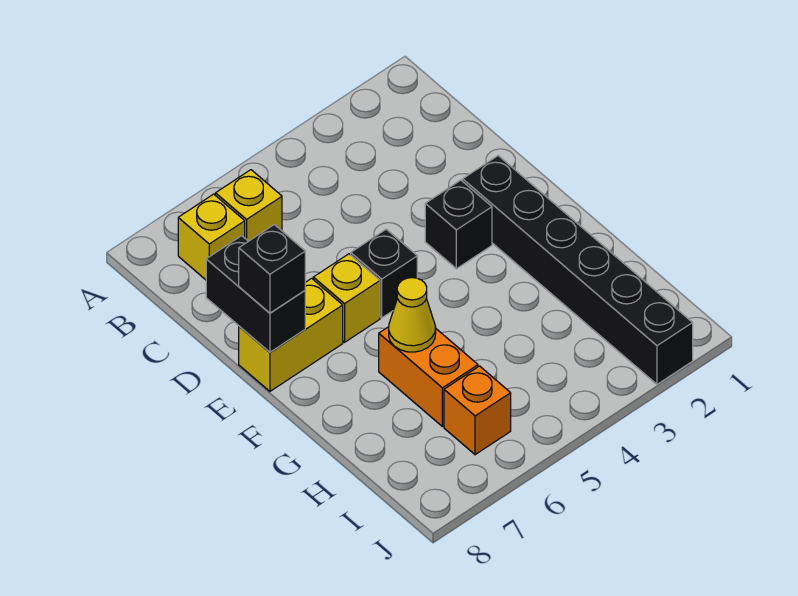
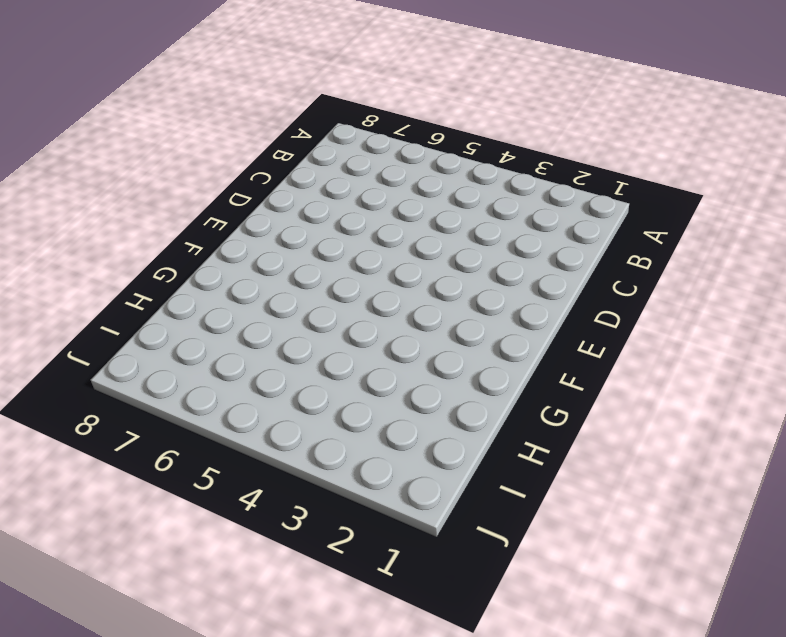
none -> yellow brick B6 level 1
none -> yellow brick B7 level 1
none -> black brick E2:J2 level 1

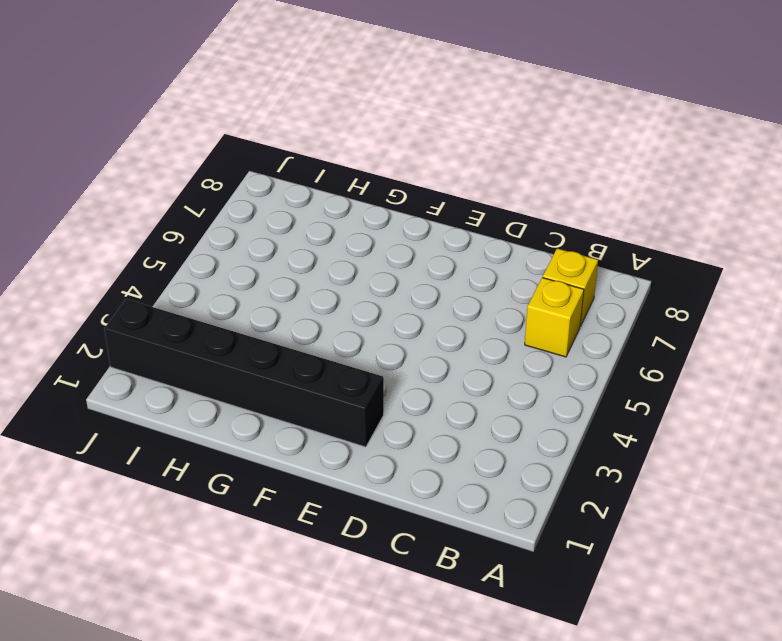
none -> black brick E3 level 1
none -> black brick E5 level 1
none -> yellow brick E6 level 1

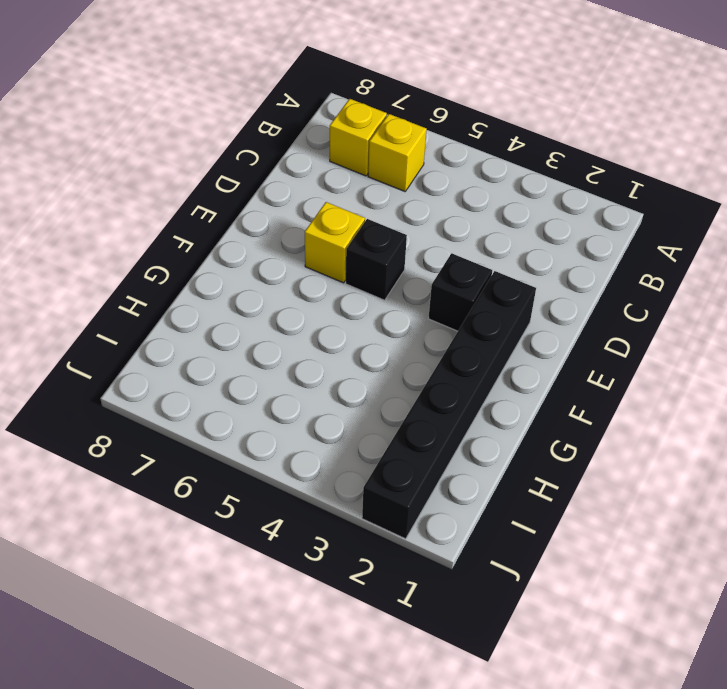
none -> yellow brick E7:E8 level 1
none -> orange brick G6:H6 level 1
none -> orange brick I6 level 1

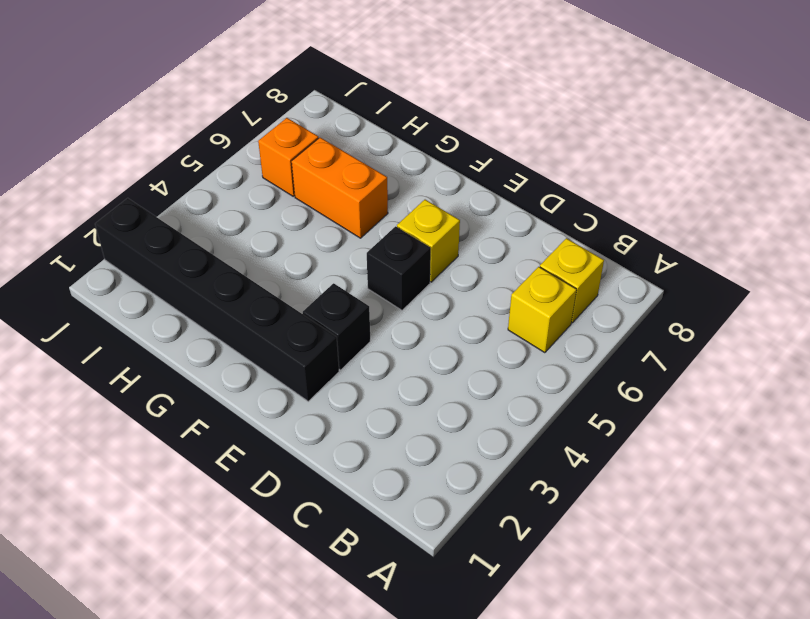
none -> yellow brick E7:E8 level 1
none -> black brick D8:E8 level 2
none -> yellow cone G6 level 2

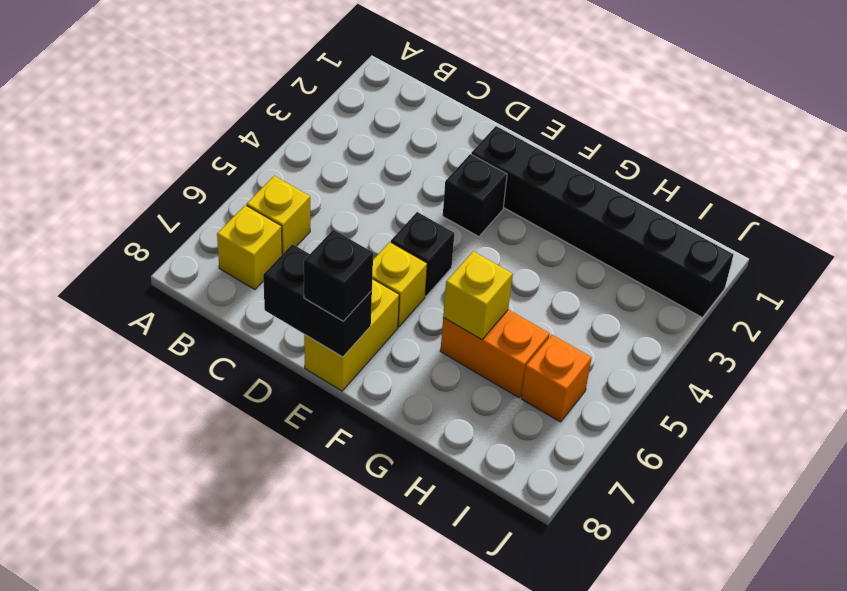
yellow brick G6 level 2 -> yellow cone G6 level 2

